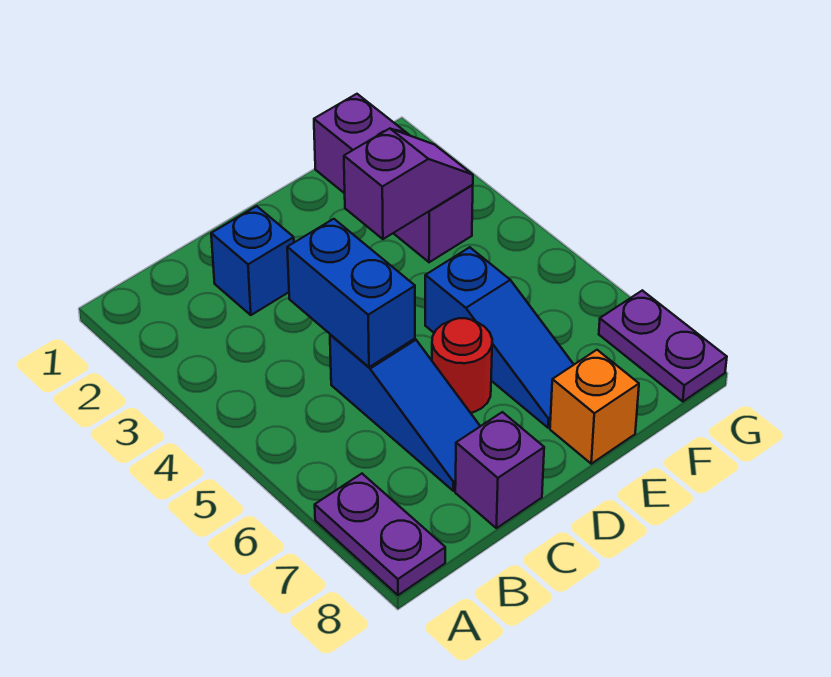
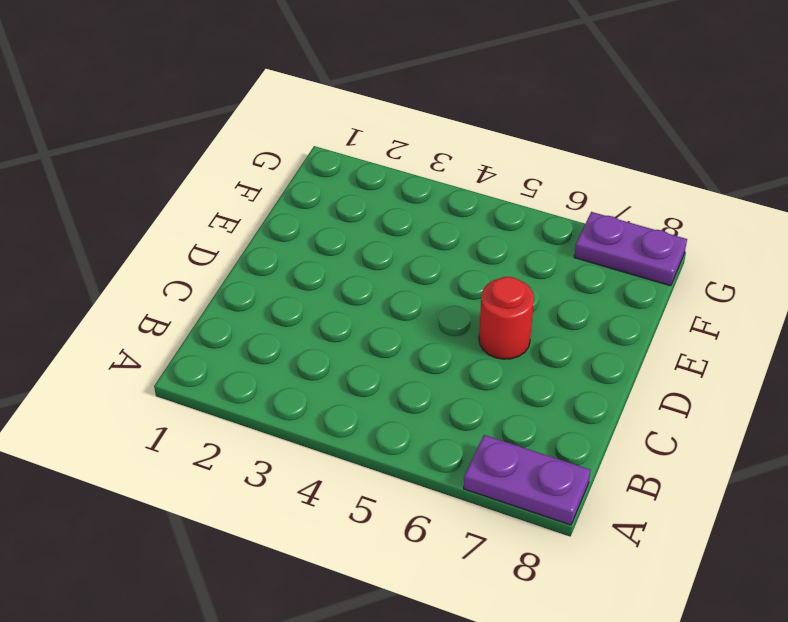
none -> blue brick C2 level 1
none -> blue slope C5:C7 level 1 top 5

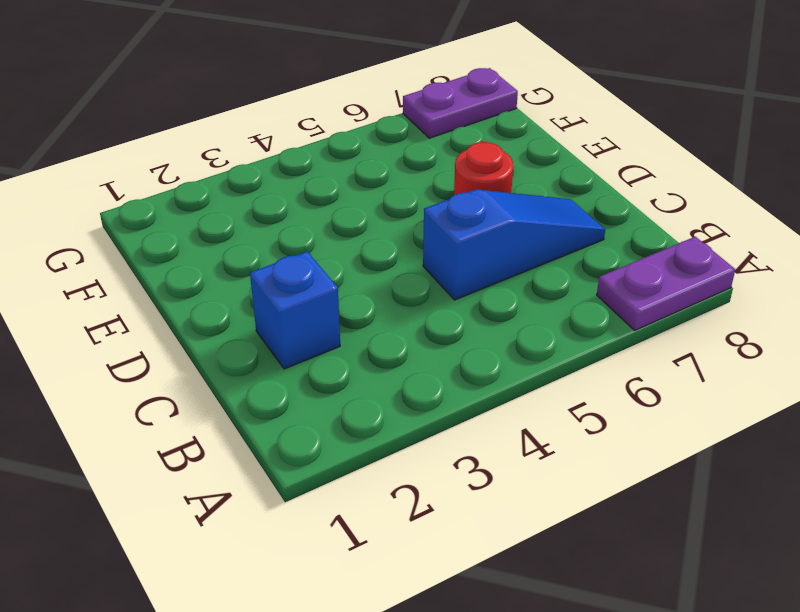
none -> purple brick C8 level 1
none -> blue slope E5:E7 level 1 top 5

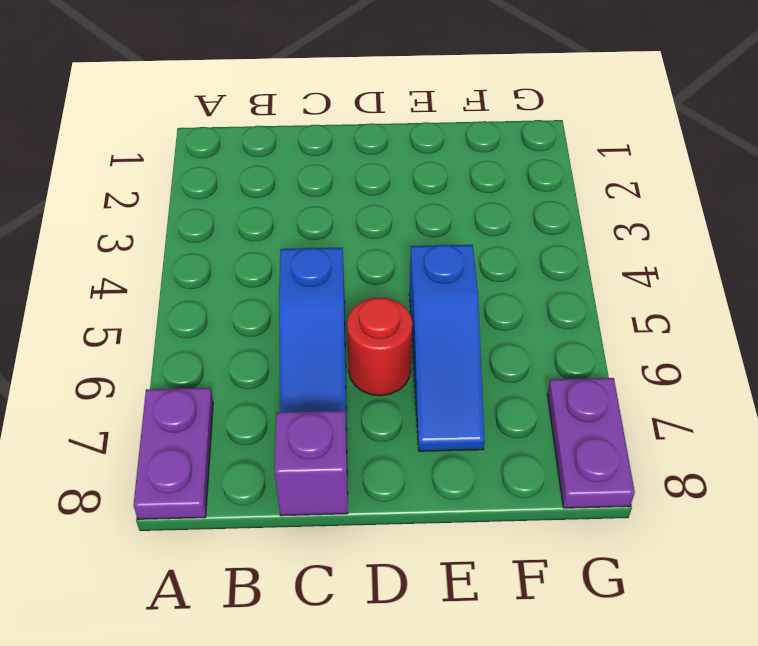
none -> blue brick C2 level 1
none -> orange brick E8 level 1

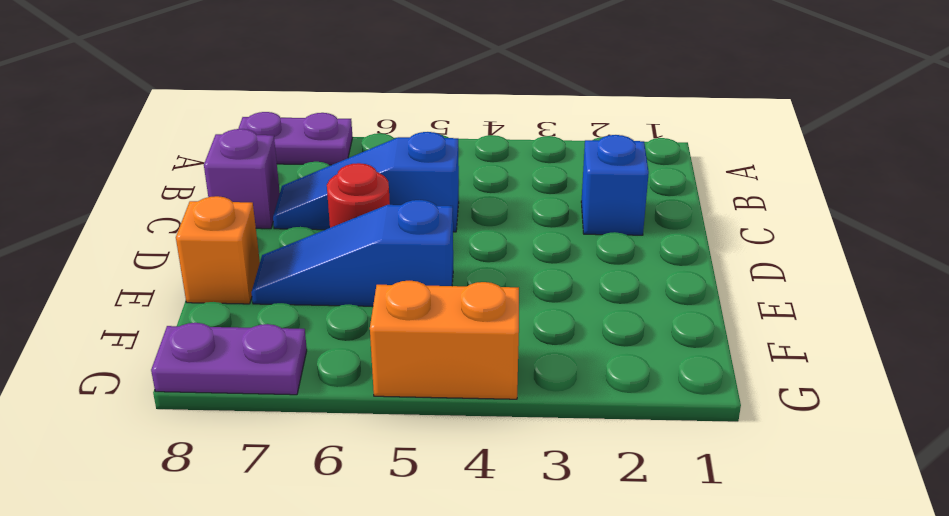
orange brick G4:G5 level 1 -> none
none -> purple brick F1:F3 level 1
none -> blue brick C4:C5 level 2

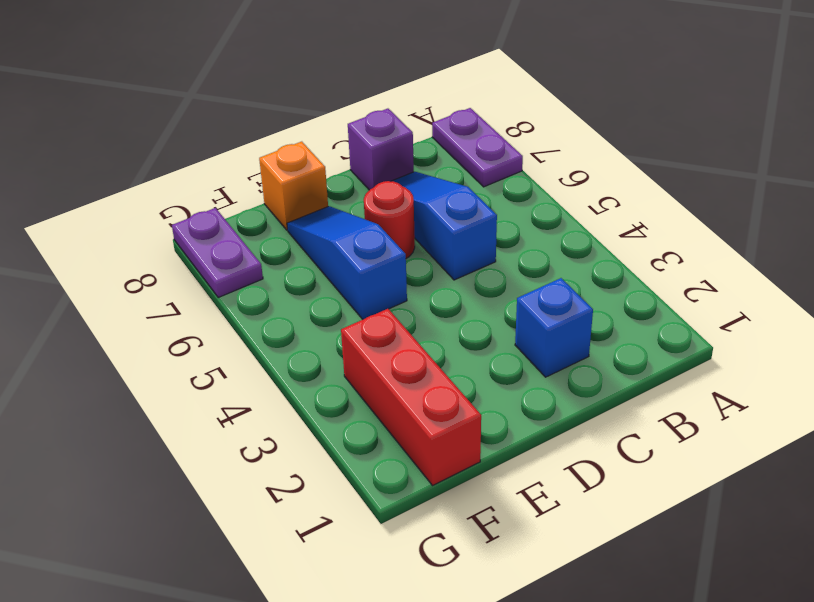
red brick F1:F3 level 1 -> purple brick F1:F3 level 1
none -> blue brick C4:C5 level 2
none -> purple slope E3:F3 level 2 top E

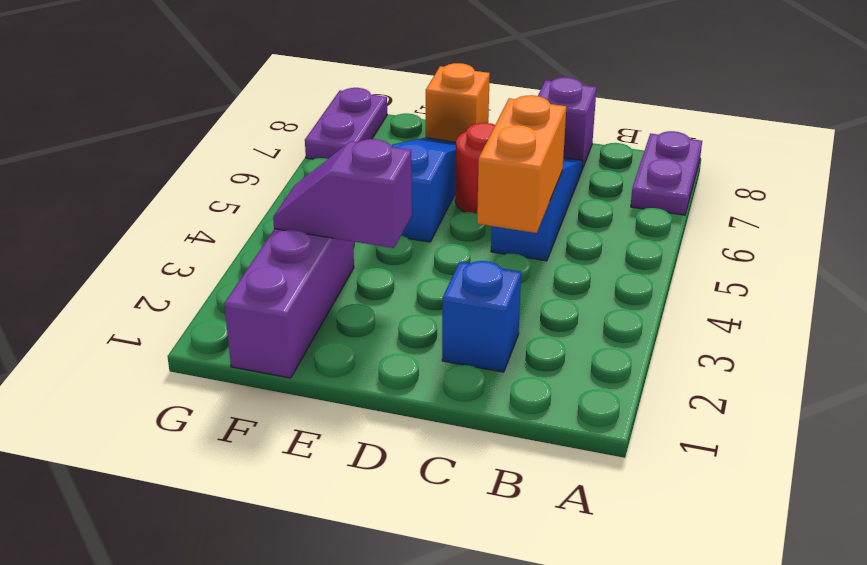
orange brick C4:C5 level 2 -> blue brick C4:C5 level 2

